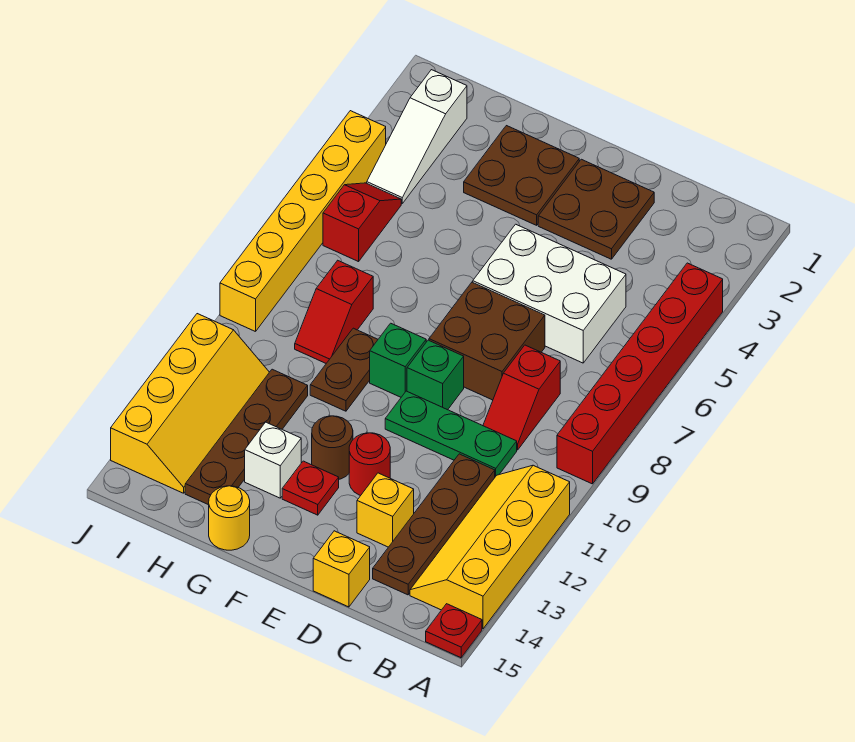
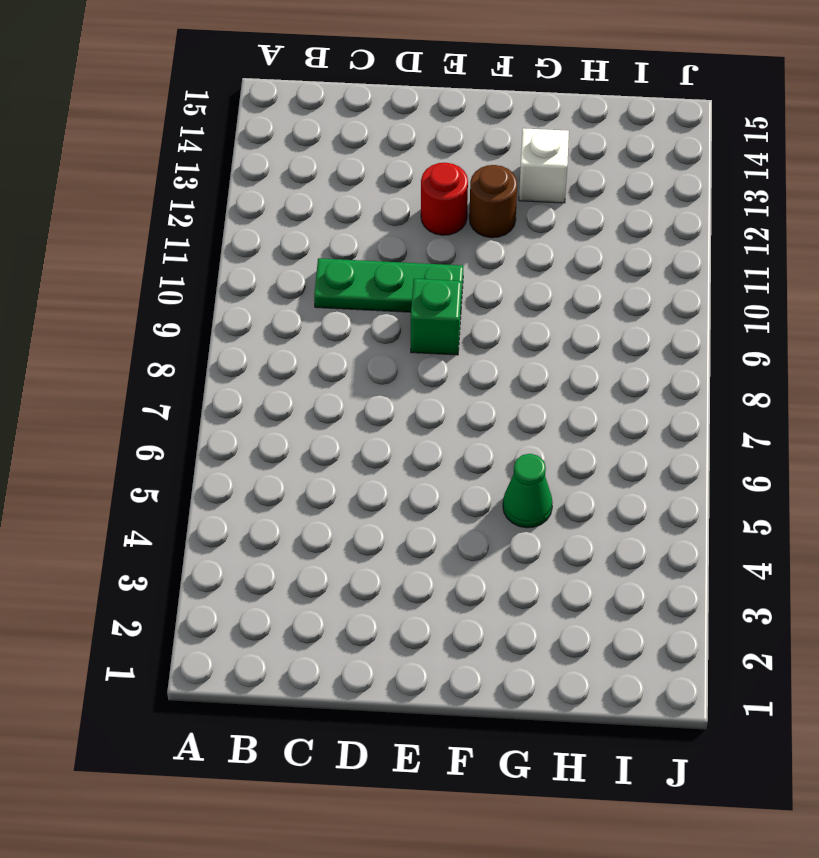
green cone G5 level 1 -> none
none -> red brick A4:A9 level 1
none -> yellow slope A11:B14 level 1 top A
none -> red plate A15 level 1

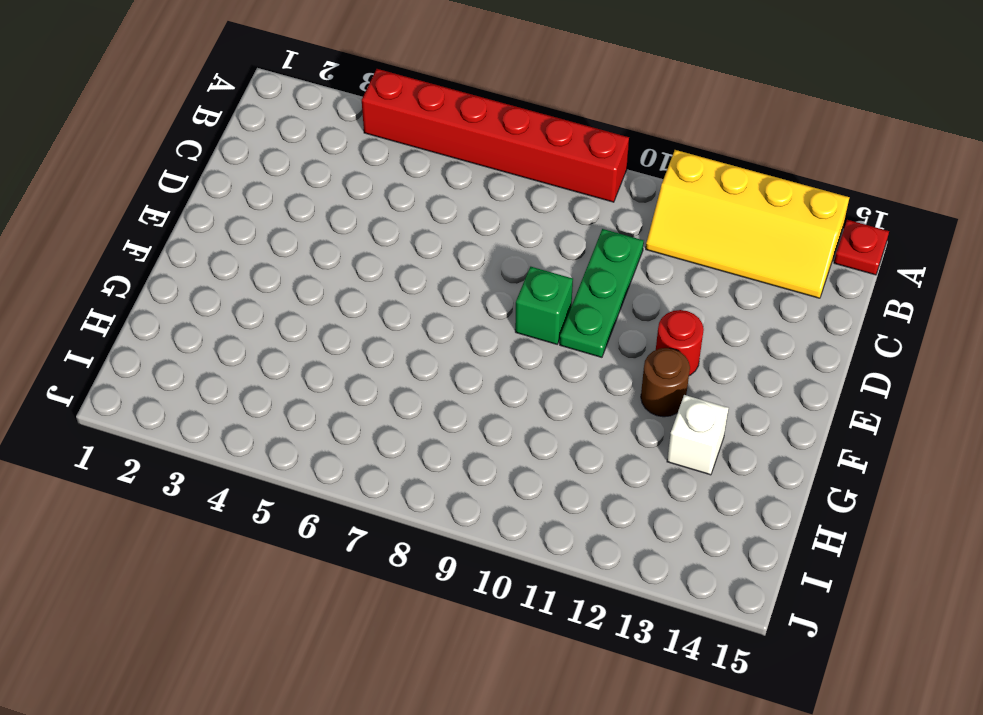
none -> white brick C5:E6 level 1
none -> red slope C8:C9 level 1 top 8
none -> brown plate C11:C14 level 1

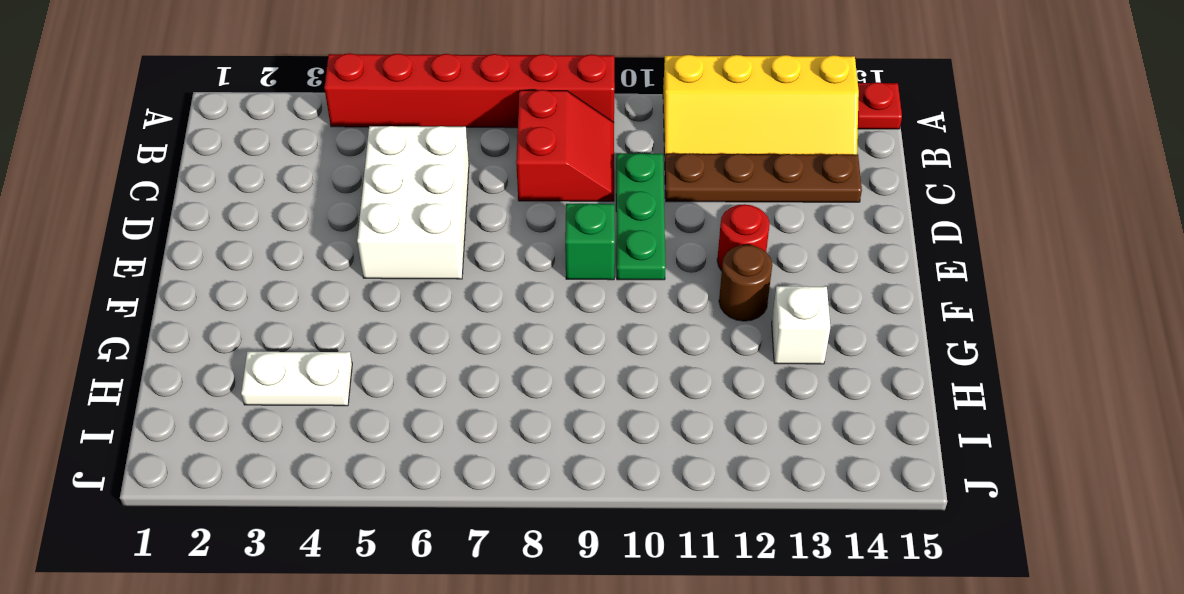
red slope B8:C9 level 1 top 8 -> red slope C8:C9 level 1 top 8
white plate H3:H4 level 1 -> none
none -> brown plate D2:E3 level 1
none -> brown brick D7:E8 level 1
none -> yellow brick D13 level 1

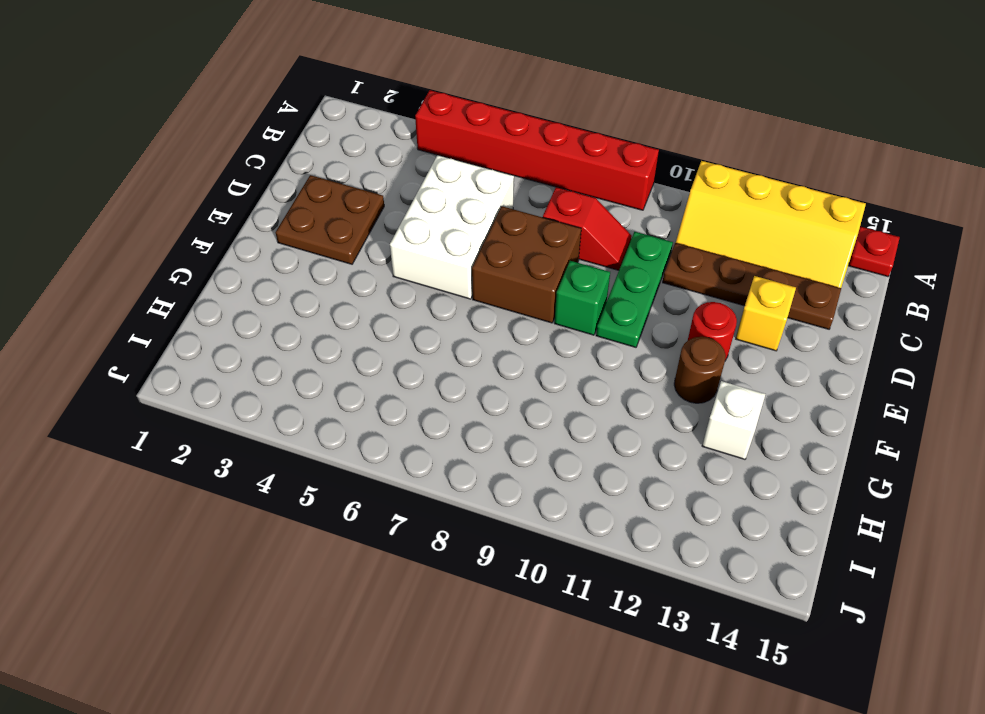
none -> yellow brick D15 level 1
none -> brown plate F2:G3 level 1
none -> green brick F9 level 1

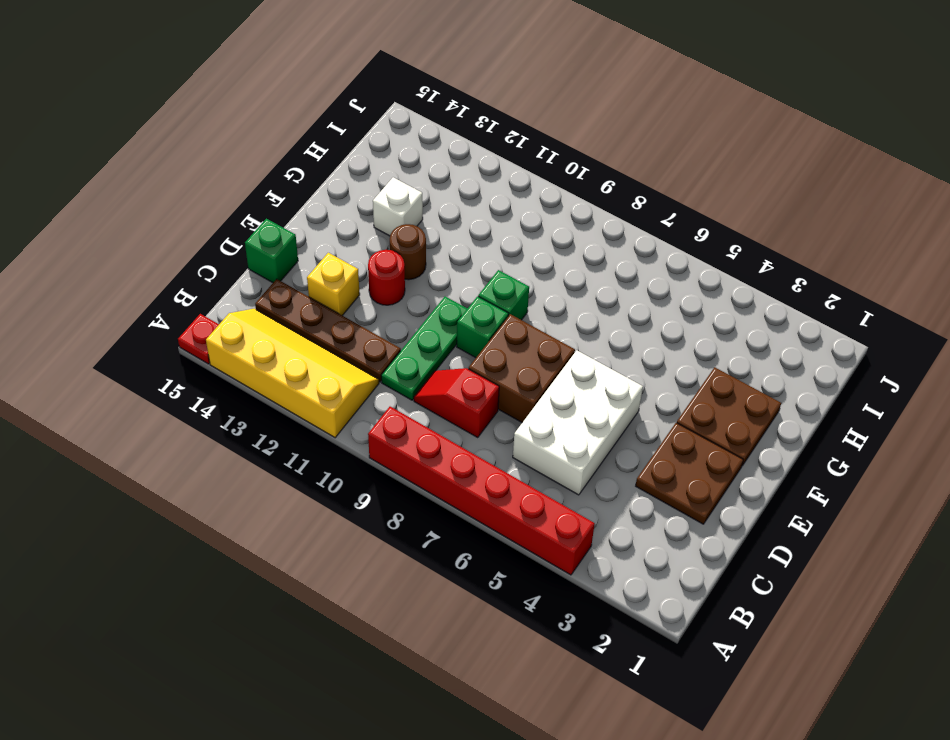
green brick D15 level 1 -> yellow brick D15 level 1
none -> red plate F13 level 1
none -> brown plate G9:G10 level 1
none -> yellow round brick G15 level 1

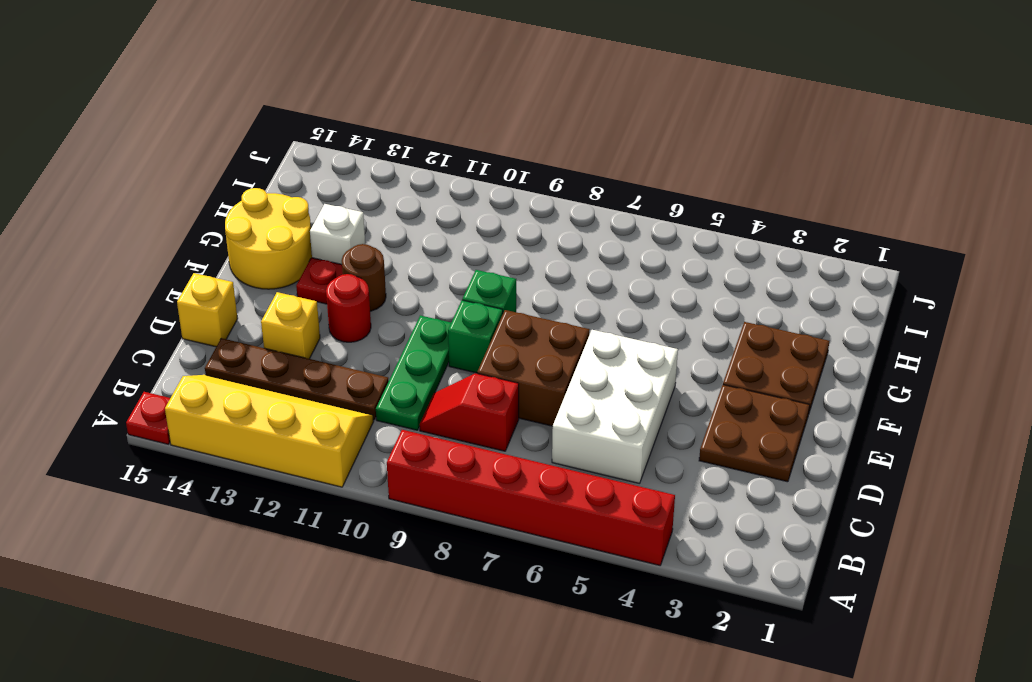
yellow round brick F14:G15 level 1 -> yellow round brick G15 level 1
none -> brown plate G9:G10 level 1
none -> red slope H8:H9 level 1 top 8
none -> brown plate H11:H14 level 1

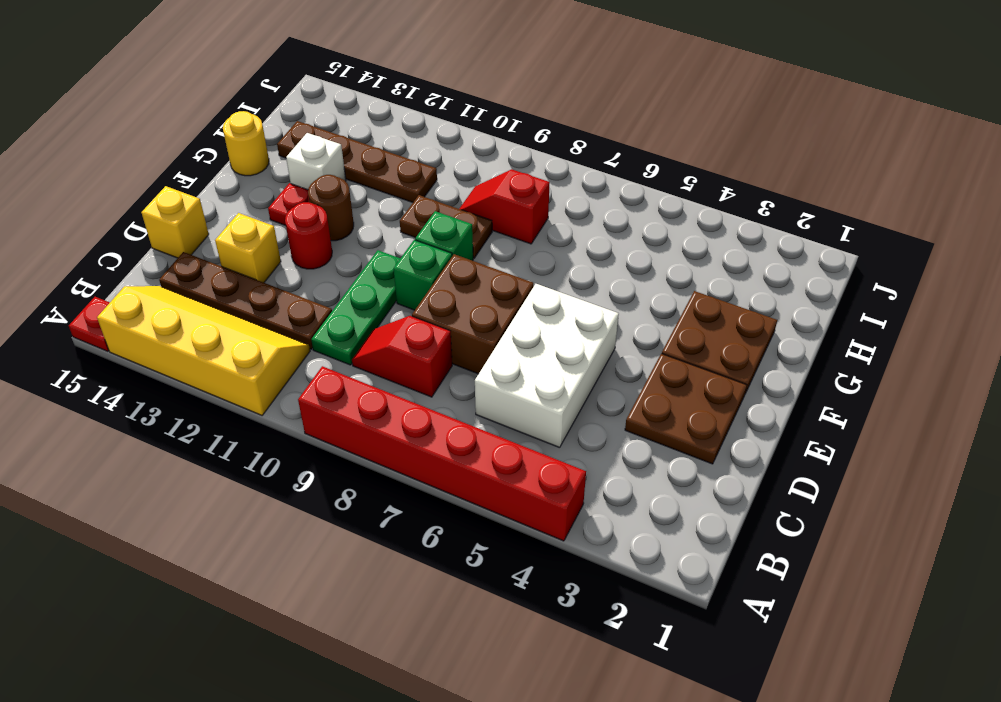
none -> white slope I2:I4 level 1 top 2
none -> red slope I5:I6 level 1 top 6
none -> yellow slope I11:J14 level 1 top J

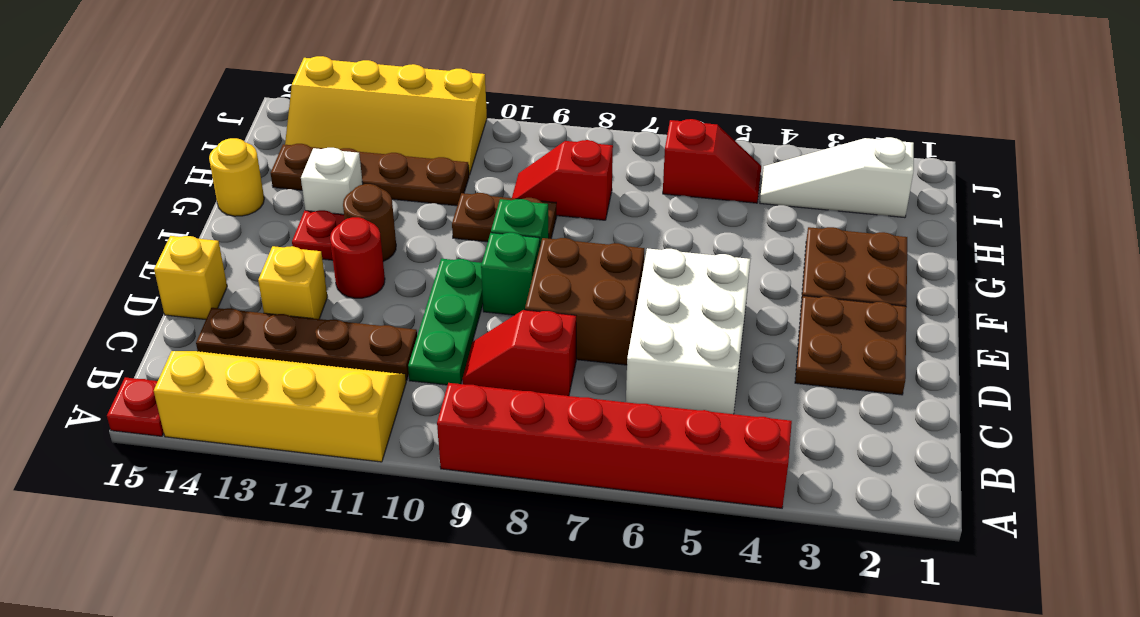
none -> yellow brick J4:J9 level 1

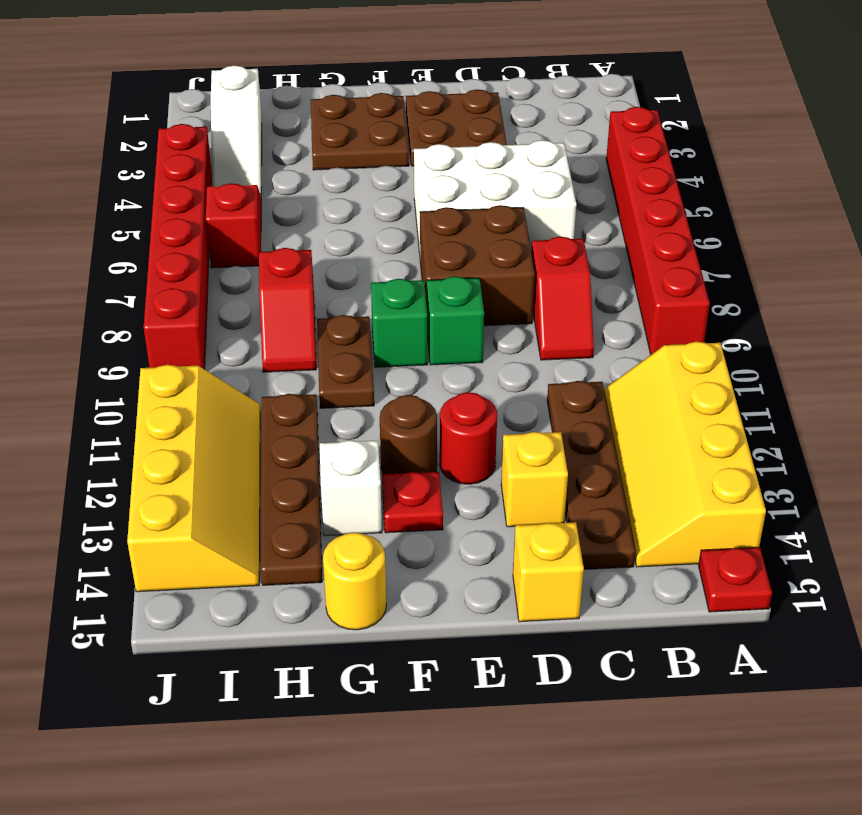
red brick J4:J9 level 1 -> yellow brick J4:J9 level 1
none -> green plate C10:E10 level 1

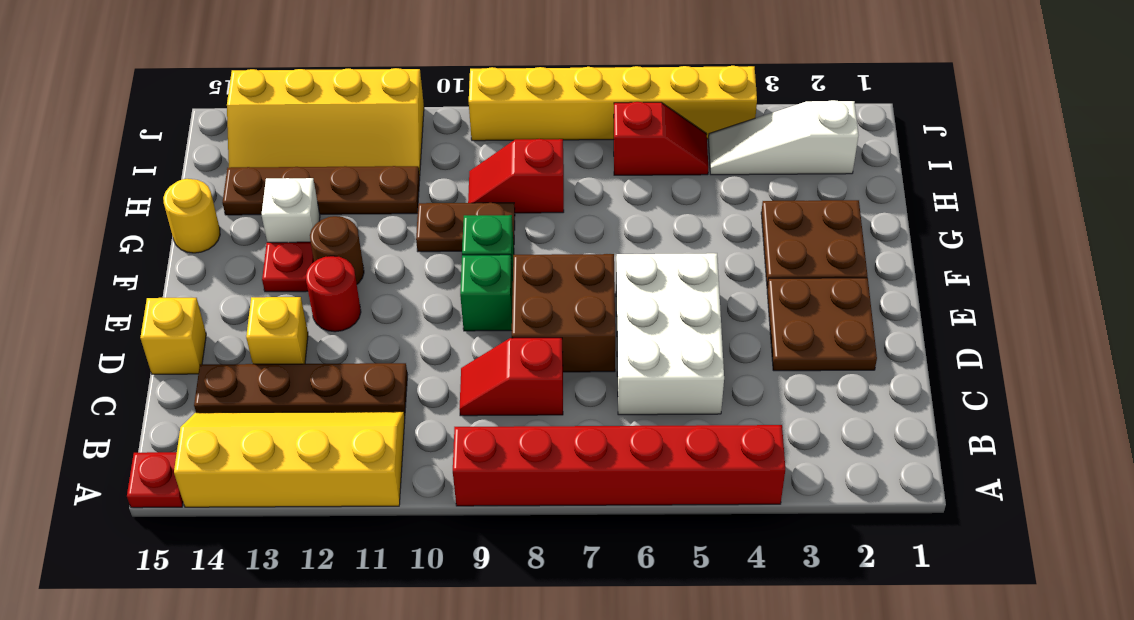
none -> green plate C10:E10 level 1

